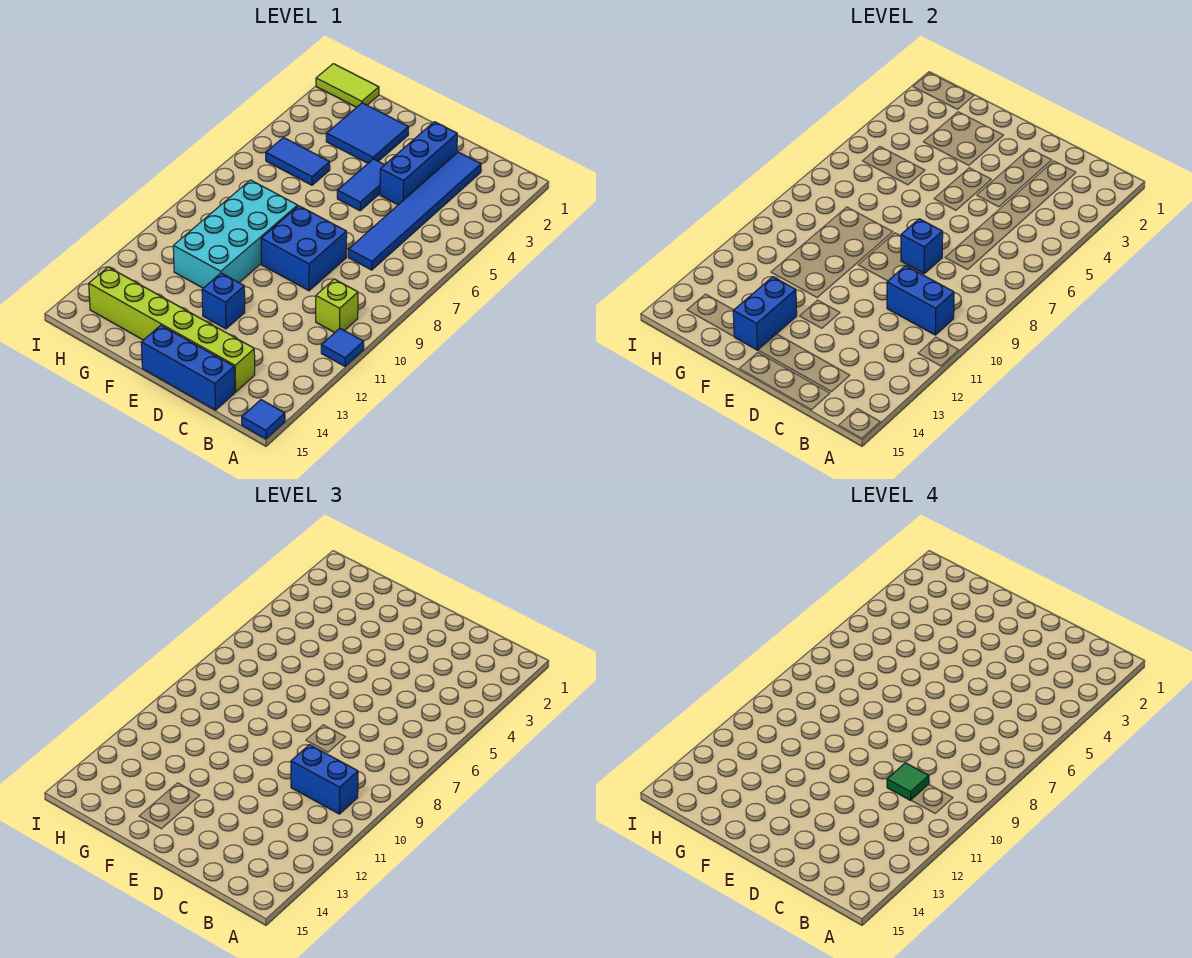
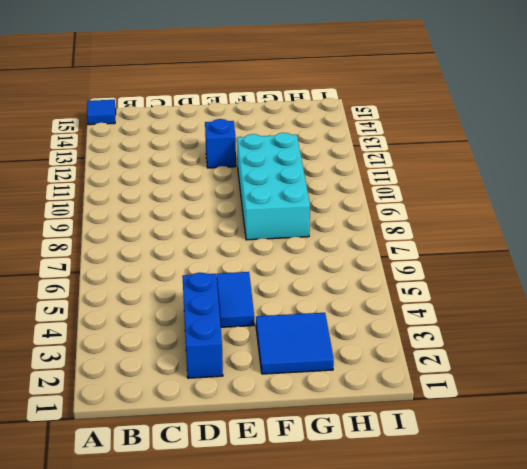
none -> blue tile A11 level 1
none -> lime brick B10 level 1
none -> blue tile C2:C7 level 1

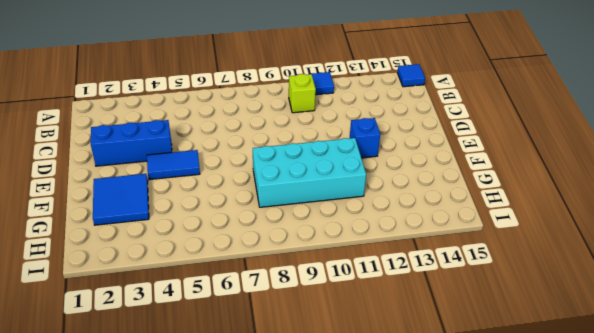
none -> blue tile C2:C7 level 1
none -> lime brick C14:H14 level 1
none -> blue brick C15:E15 level 1

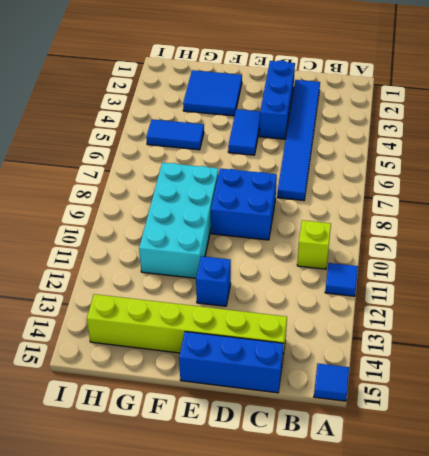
none -> lime tile H1:I1 level 1
none -> blue brick B10:C10 level 2
none -> blue brick D8 level 2

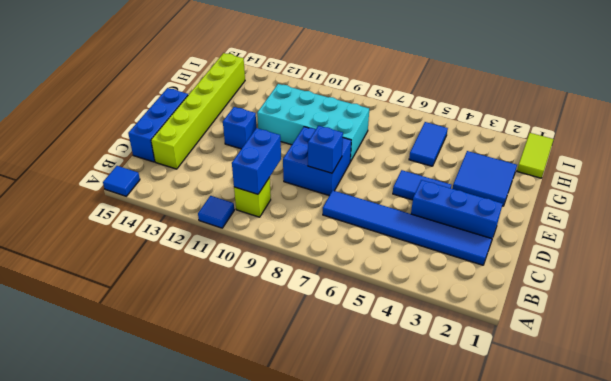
none -> blue brick F13:F14 level 2
none -> blue brick B10:C10 level 3
none -> green tile C10 level 4

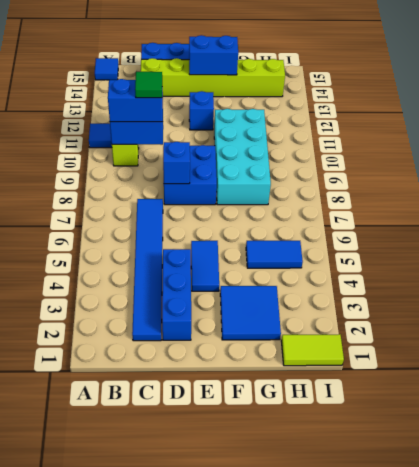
blue brick E14:F14 level 2 -> blue brick F13:F14 level 2

